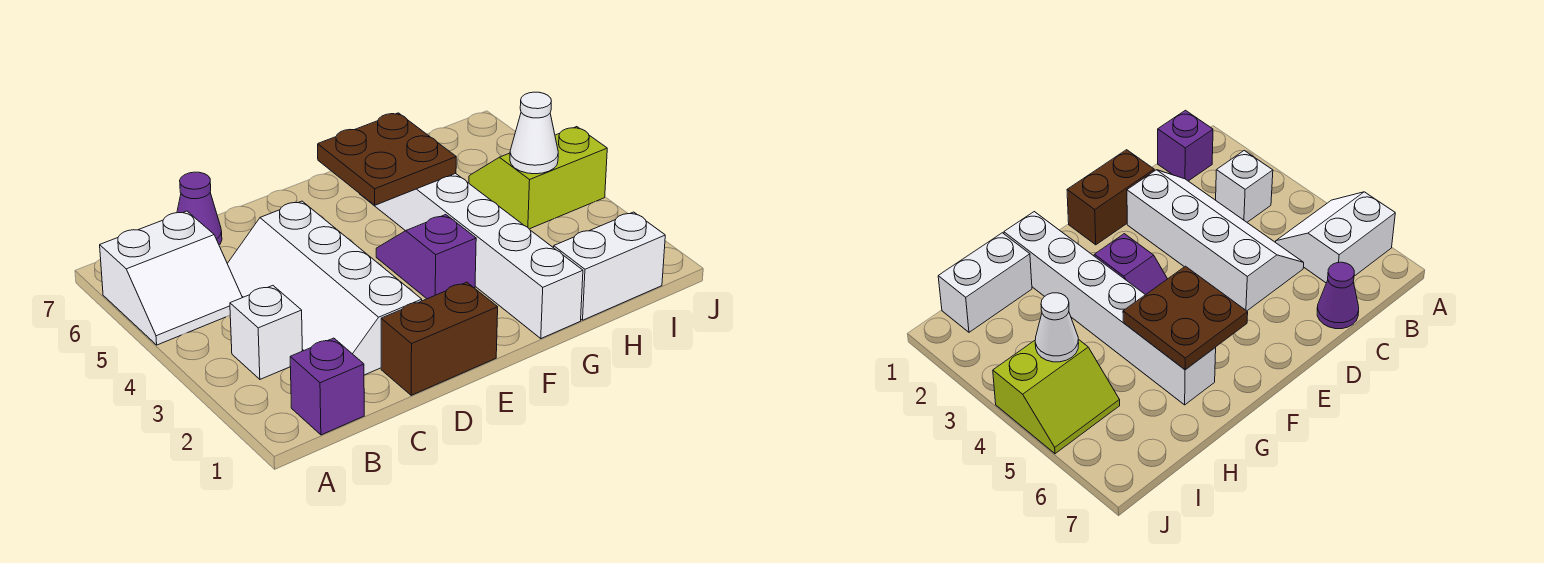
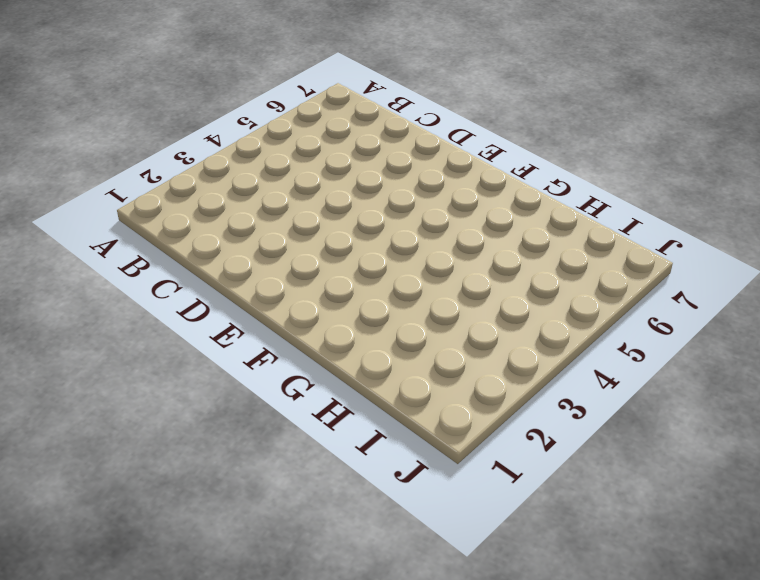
none -> white slope A5:B6 level 1 top 6
none -> purple brick B1 level 1
none -> white brick B3 level 1

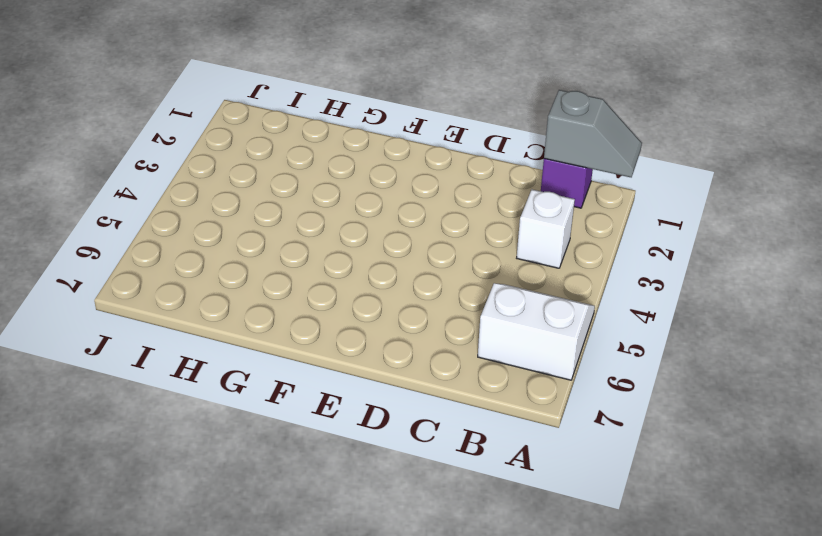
grey slope A1:B1 level 2 top B -> none
none -> white slope C2:D5 level 1 top D
none -> purple cone C7 level 1
none -> brown brick D1:E1 level 1

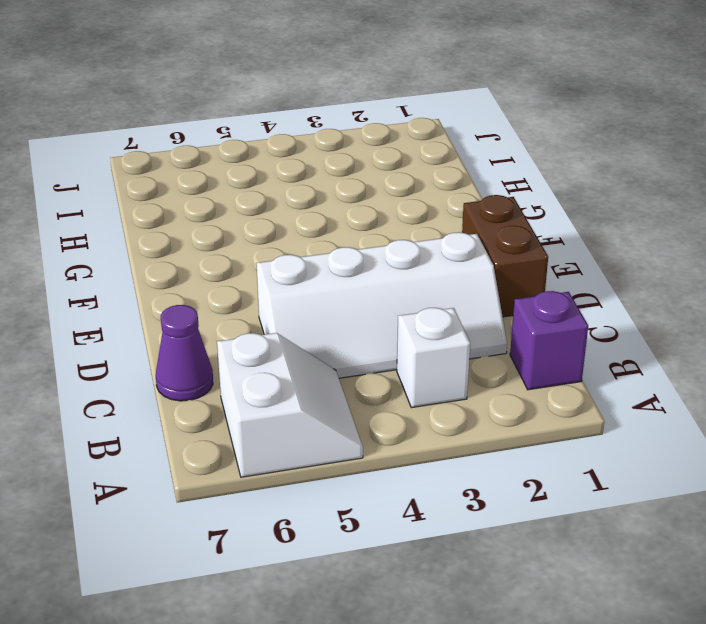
none -> purple slope F3:F4 level 1 top 3
none -> white brick G1:G6 level 1
none -> white brick H1:I1 level 1

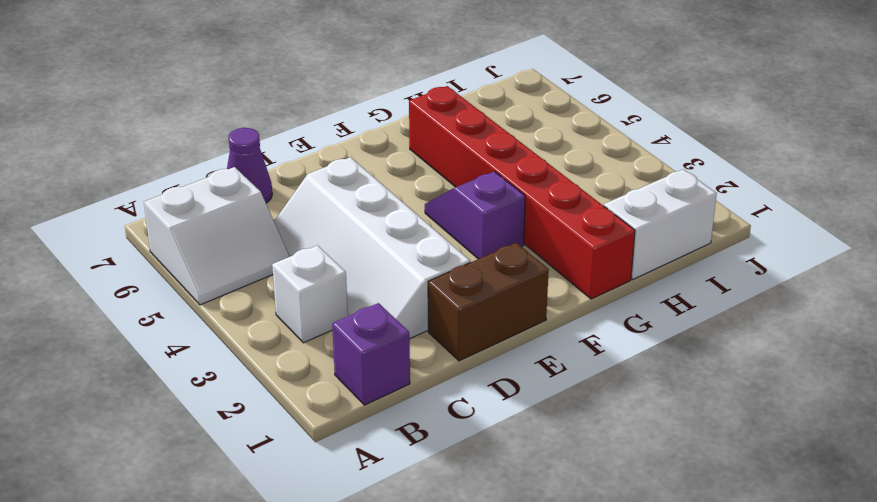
red brick G1:G6 level 1 -> white brick G1:G6 level 1
none -> lime slope I4:J5 level 1 top 4
none -> brown plate F5:G6 level 2
none -> white cone I4 level 2

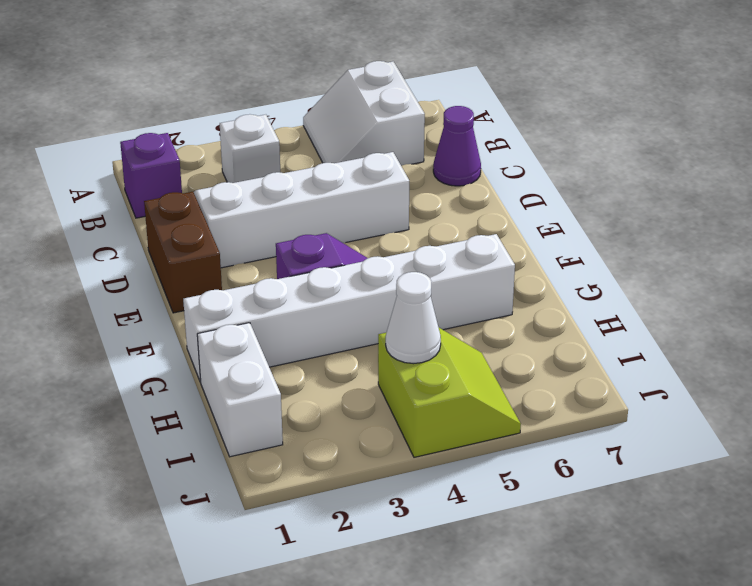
none -> brown plate F5:G6 level 2

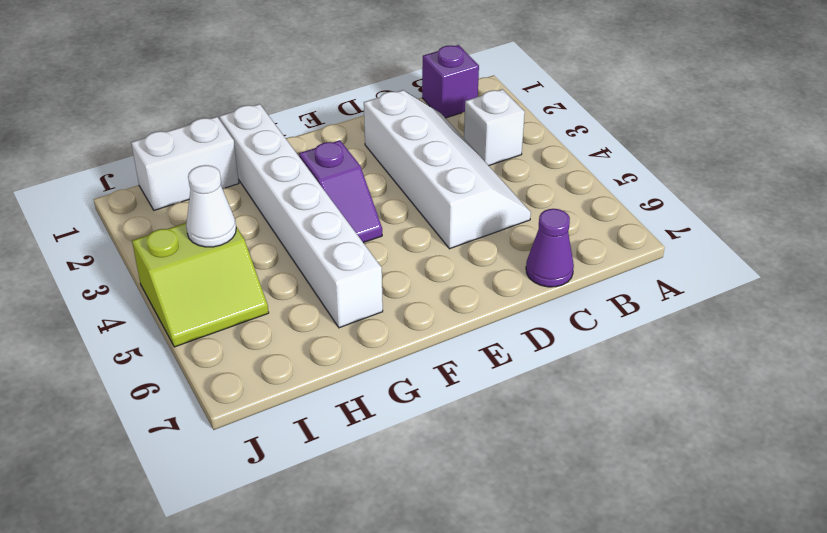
none -> white slope A5:B6 level 1 top 6
none -> brown brick D1:E1 level 1
none -> brown plate F5:G6 level 2

